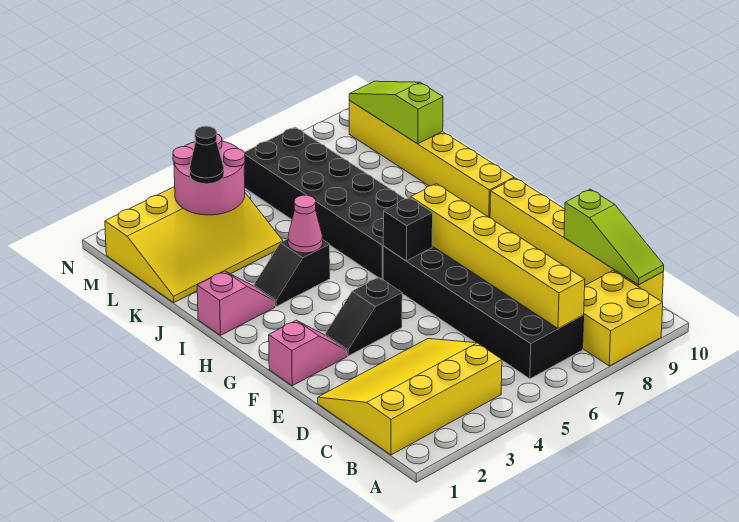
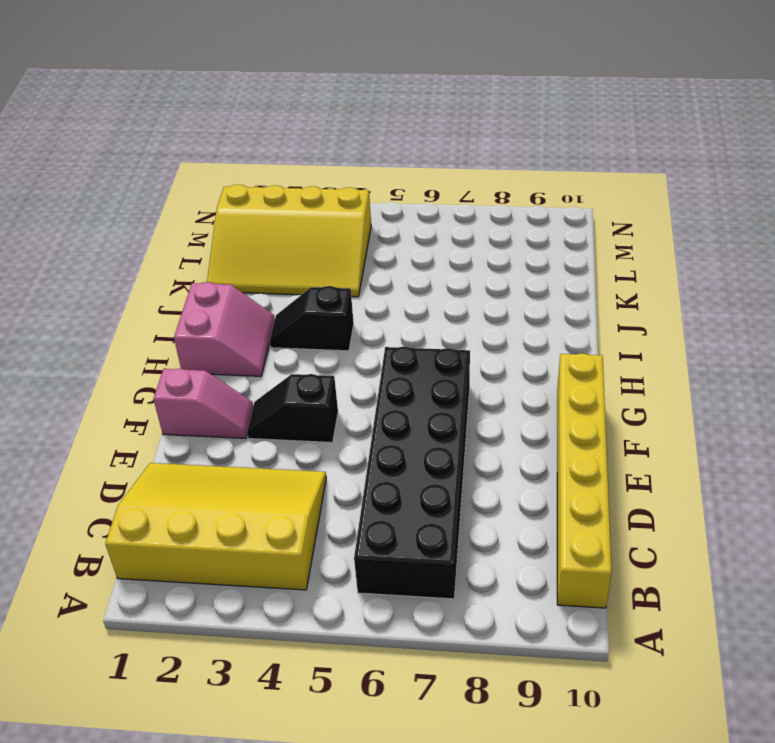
pink slope H1:I2 level 1 top 1 -> pink slope I1:I2 level 1 top 1
none -> yellow brick A8:B9 level 1
none -> black brick H6:M7 level 1
none -> yellow brick H10:M10 level 1

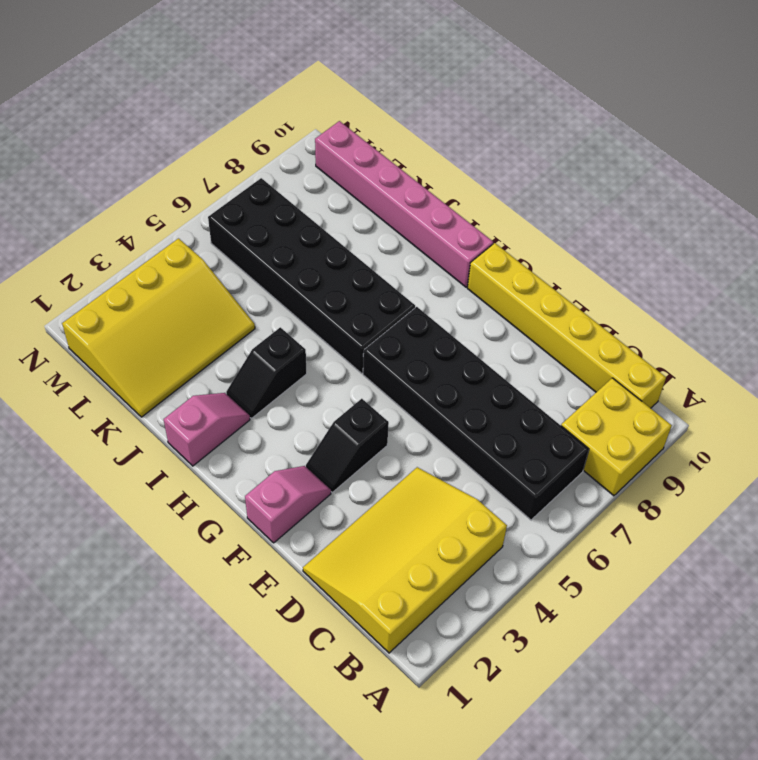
pink brick H10:M10 level 1 -> yellow brick H10:M10 level 1
none -> yellow brick B7:G7 level 2
none -> lime slope B10:D10 level 2 top D
none -> black brick G6 level 2

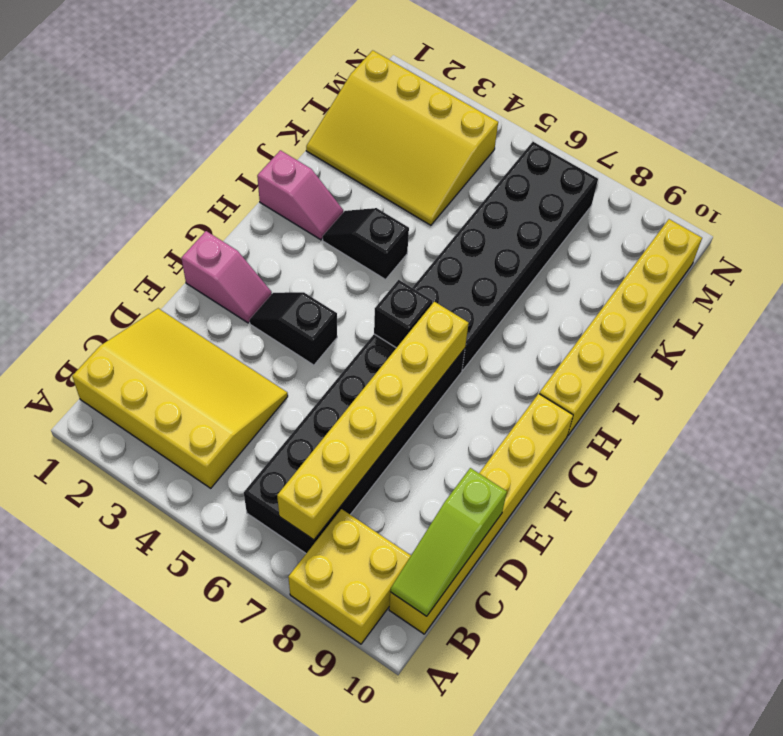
none -> pink cone I4 level 2
none -> lime slope K10:M10 level 2 top K
none -> pink round brick L3:M4 level 2

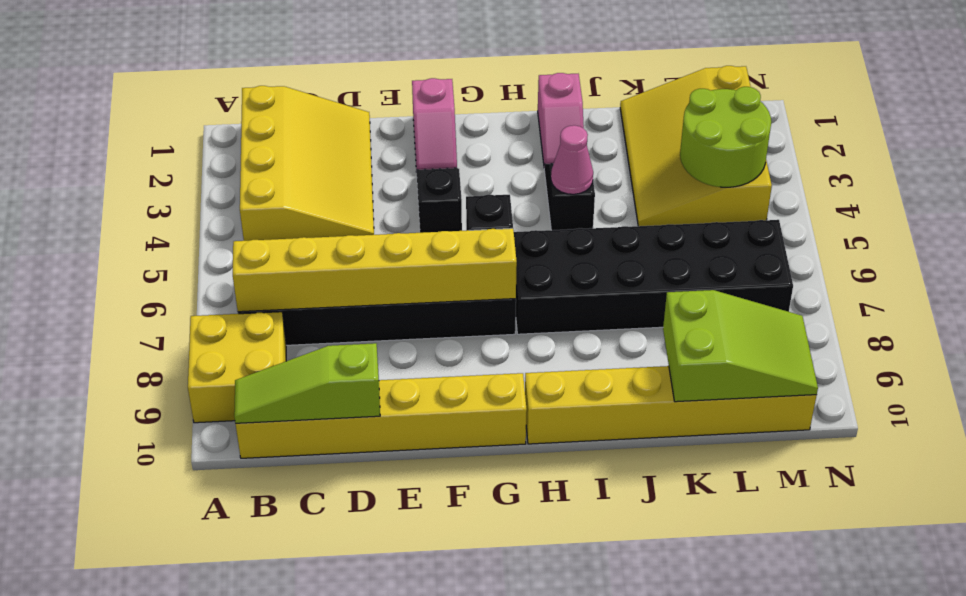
lime slope K9:M10 level 2 top K -> lime slope K10:M10 level 2 top K
lime round brick L3:M4 level 2 -> pink round brick L3:M4 level 2
none -> black cone L3 level 3

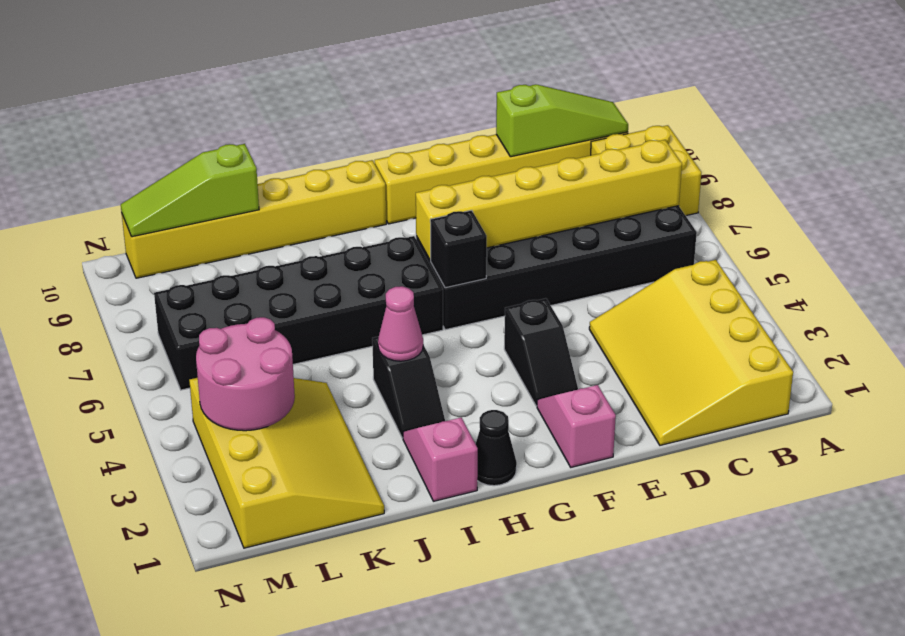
black cone H1 level 1 -> black cone L3 level 3

